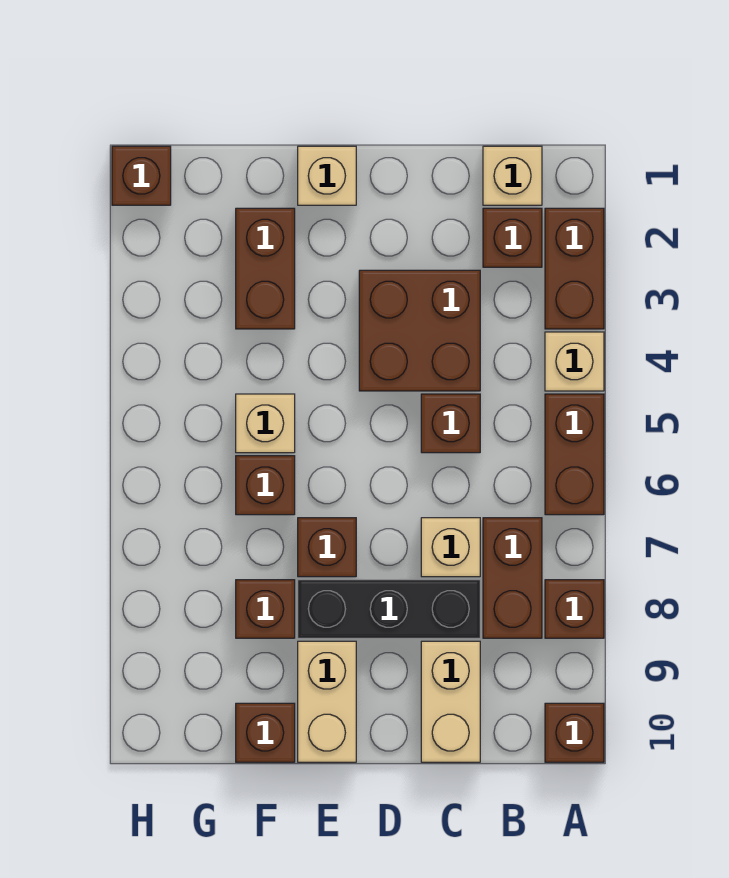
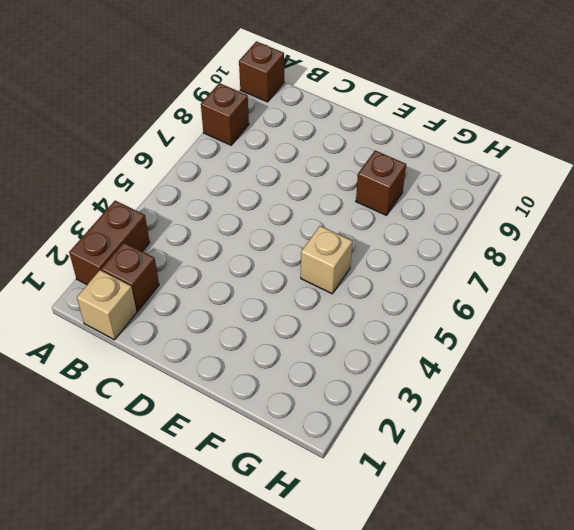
none -> tan brick A4 level 1
none -> brown brick A5:A6 level 1
none -> brown brick B7:B8 level 1

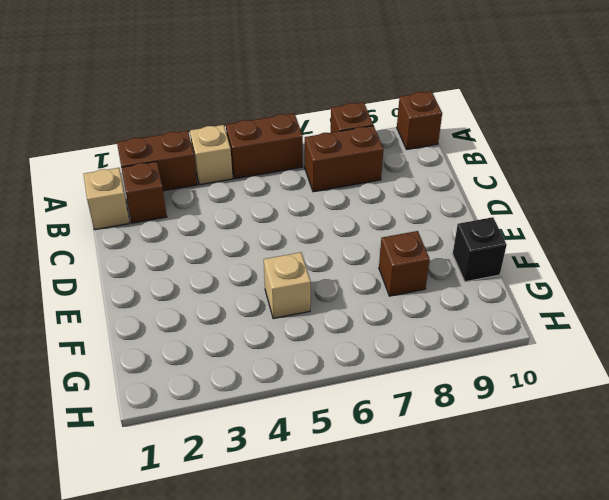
black brick F10 level 1 -> brown brick F10 level 1
none -> brown brick C3:D4 level 1
none -> brown brick C5 level 1
none -> tan brick C7 level 1

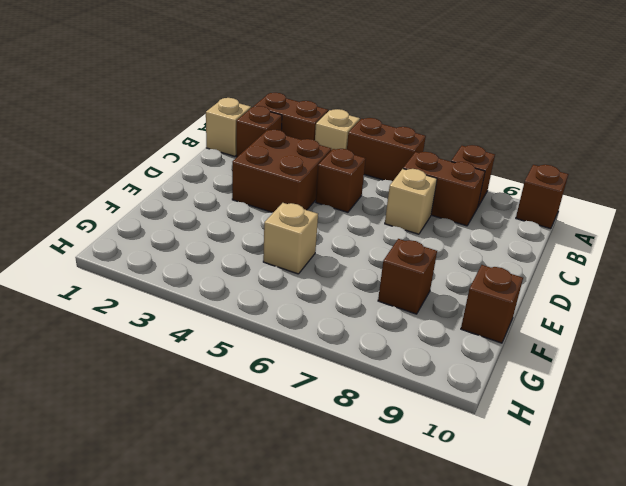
none -> black brick C8:E8 level 1
none -> tan brick C9:C10 level 1
none -> tan brick E1 level 1

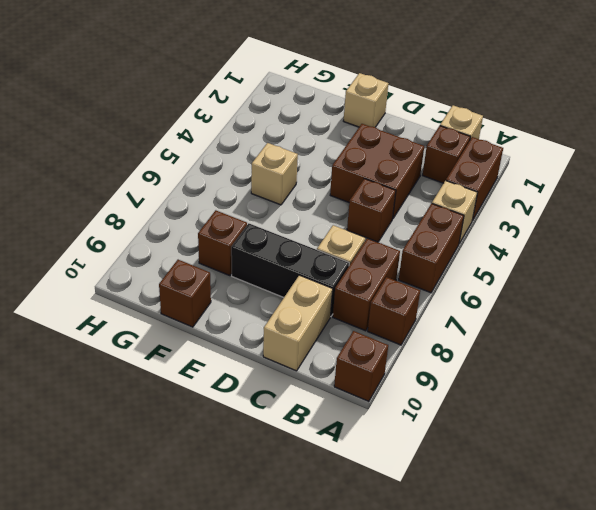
none -> brown brick E7 level 1
none -> tan brick E9:E10 level 1
none -> brown brick F2:F3 level 1

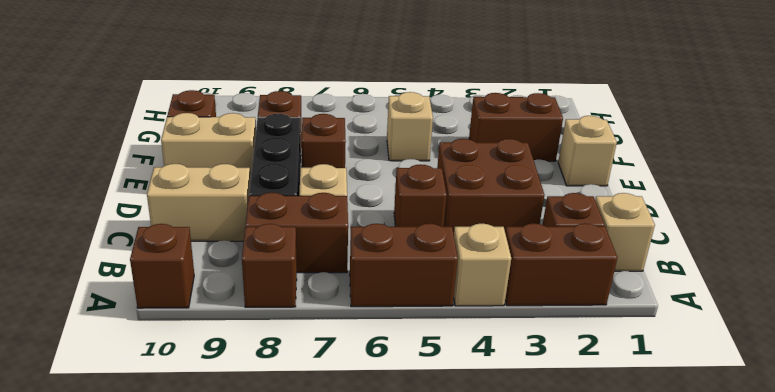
none -> brown brick F6 level 1
none -> brown brick H1 level 1

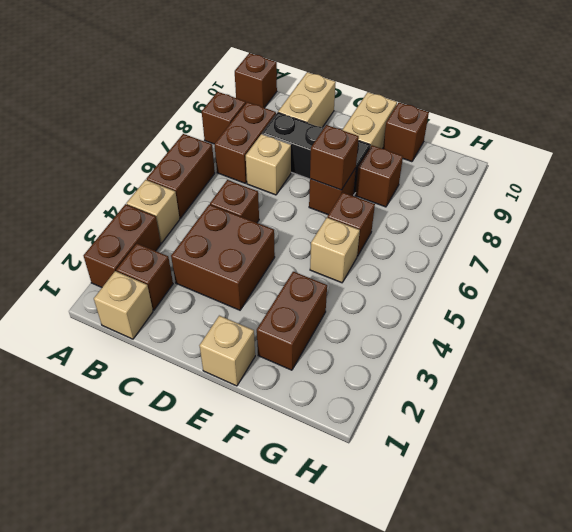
brown brick E7 level 2 -> brown brick H1 level 1

